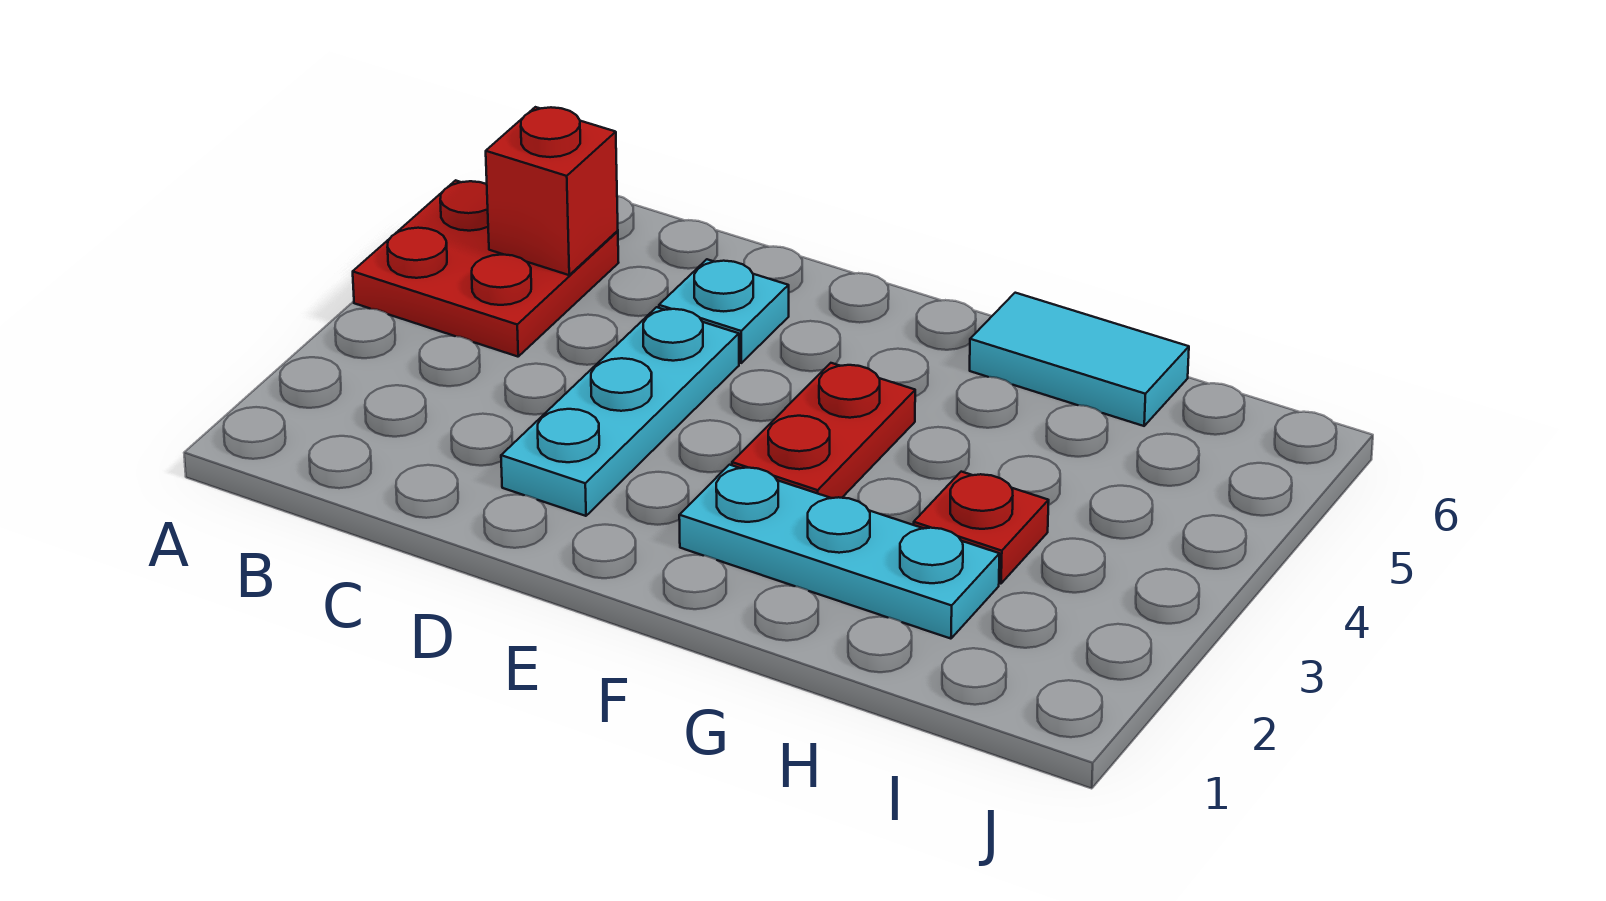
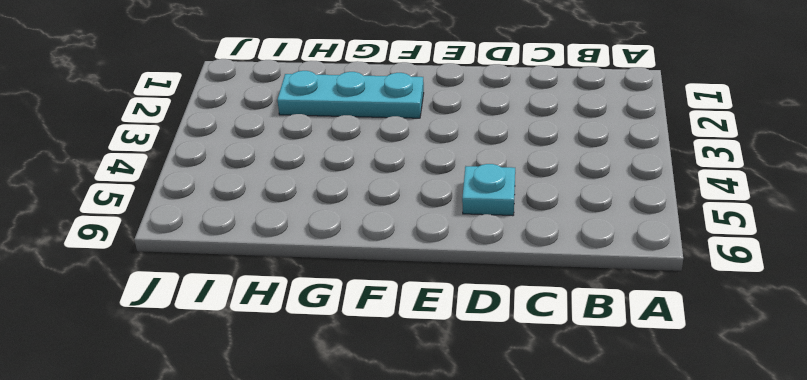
none -> red plate A4:B5 level 1
none -> cyan plate D2:D4 level 1

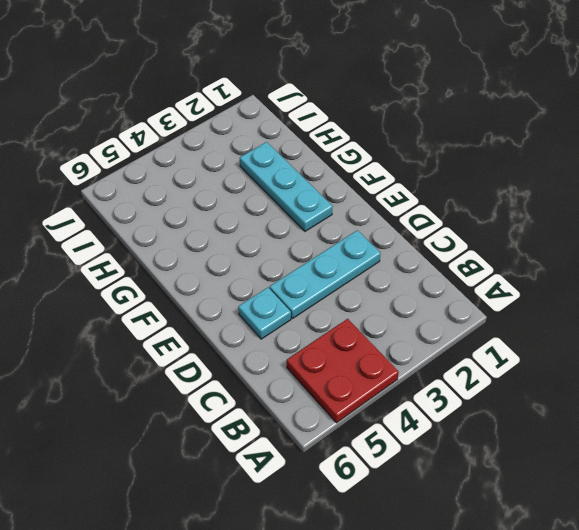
none -> red plate F3:F4 level 1
none -> cyan tile G6:H6 level 1

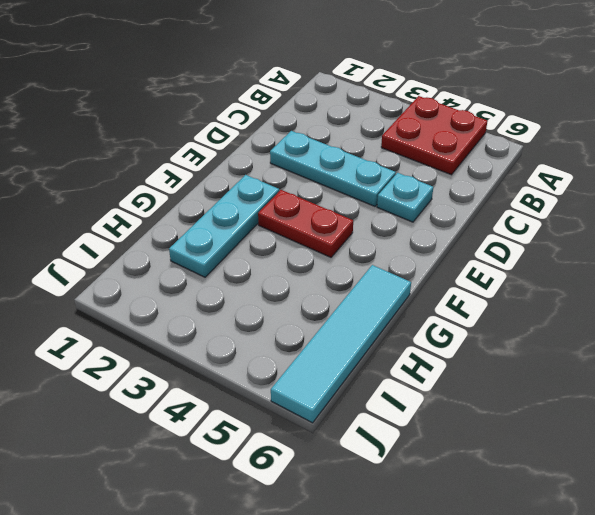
cyan tile G6:J6 level 1 -> cyan tile G6:H6 level 1
none -> red plate H3 level 1
none -> red brick B5 level 2

